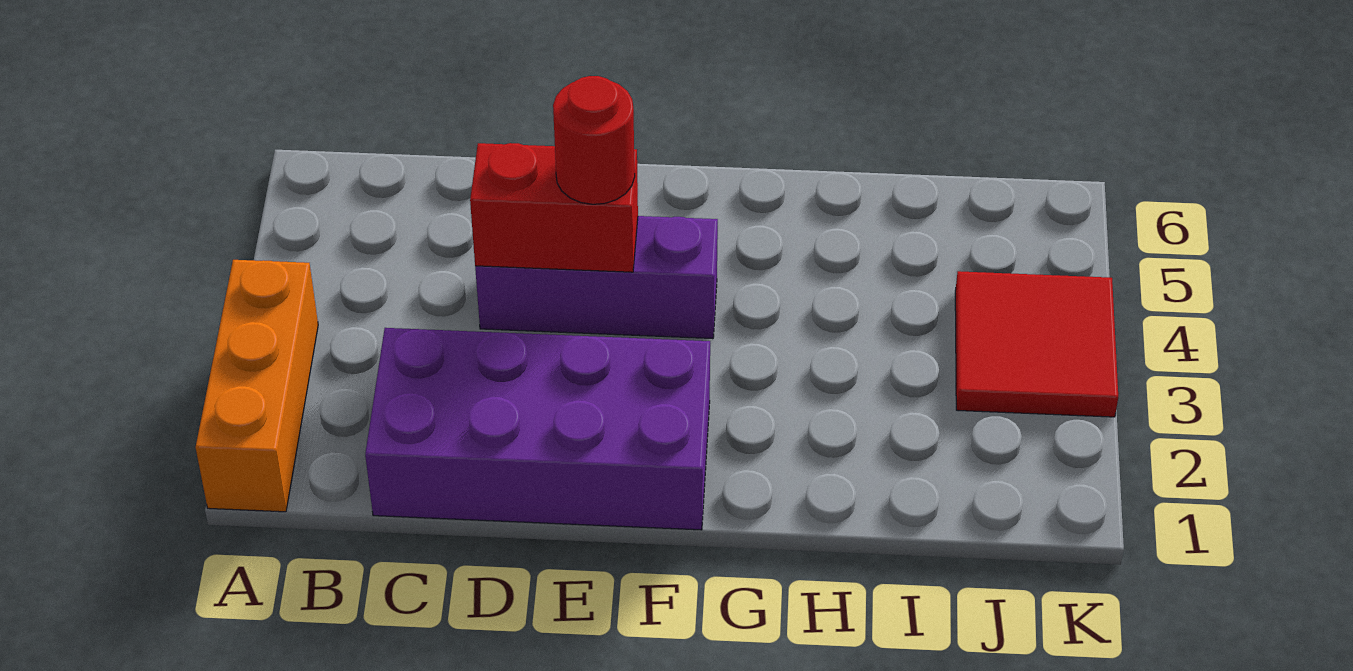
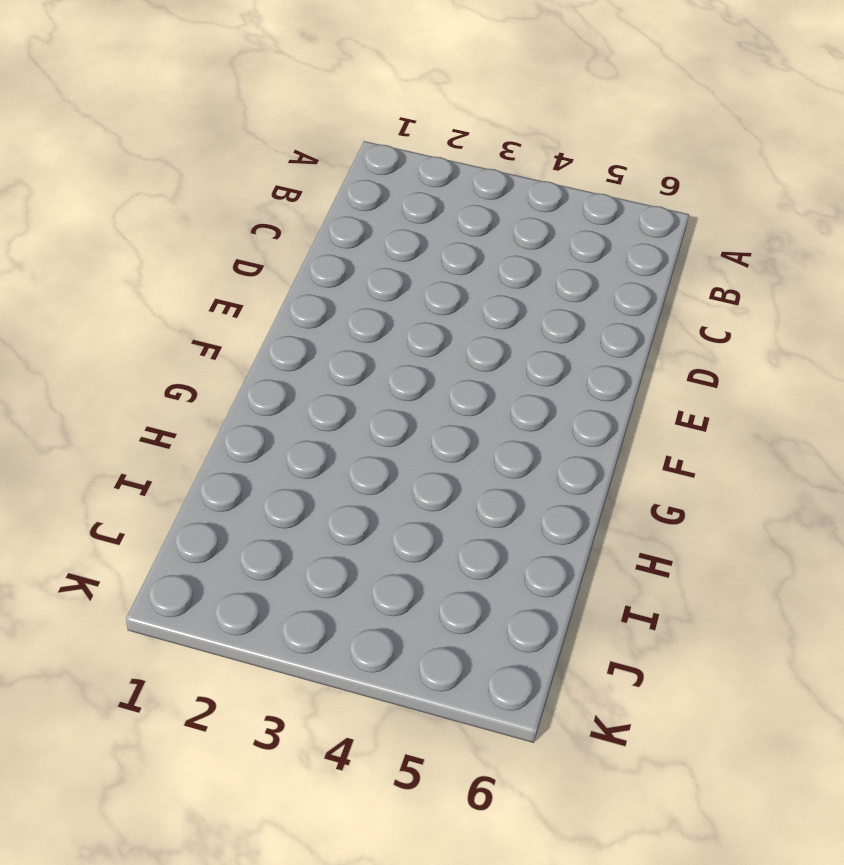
none -> orange brick A1:A3 level 1
none -> purple brick C1:F2 level 1

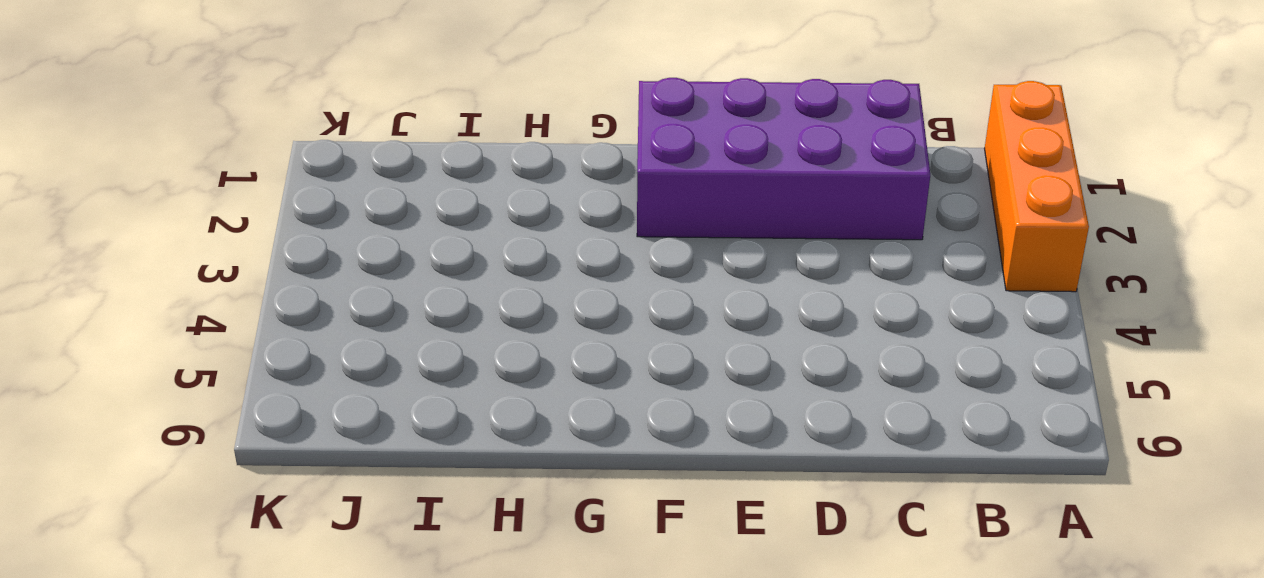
none -> purple brick D4:F4 level 1
none -> red tile J3:K4 level 1

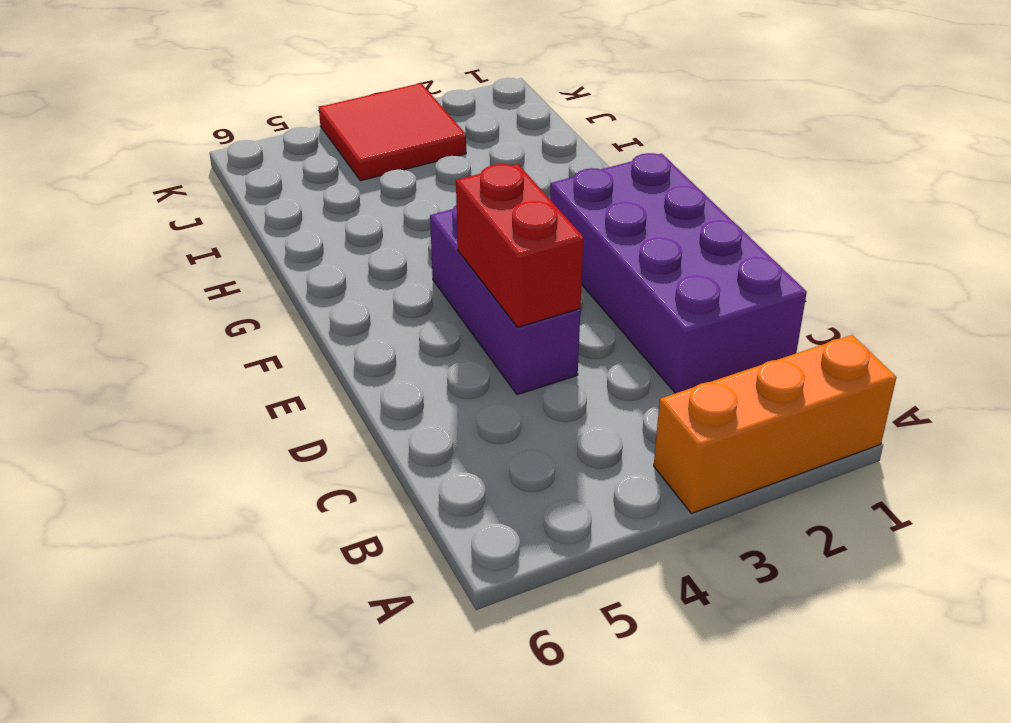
none -> red round brick E4 level 3

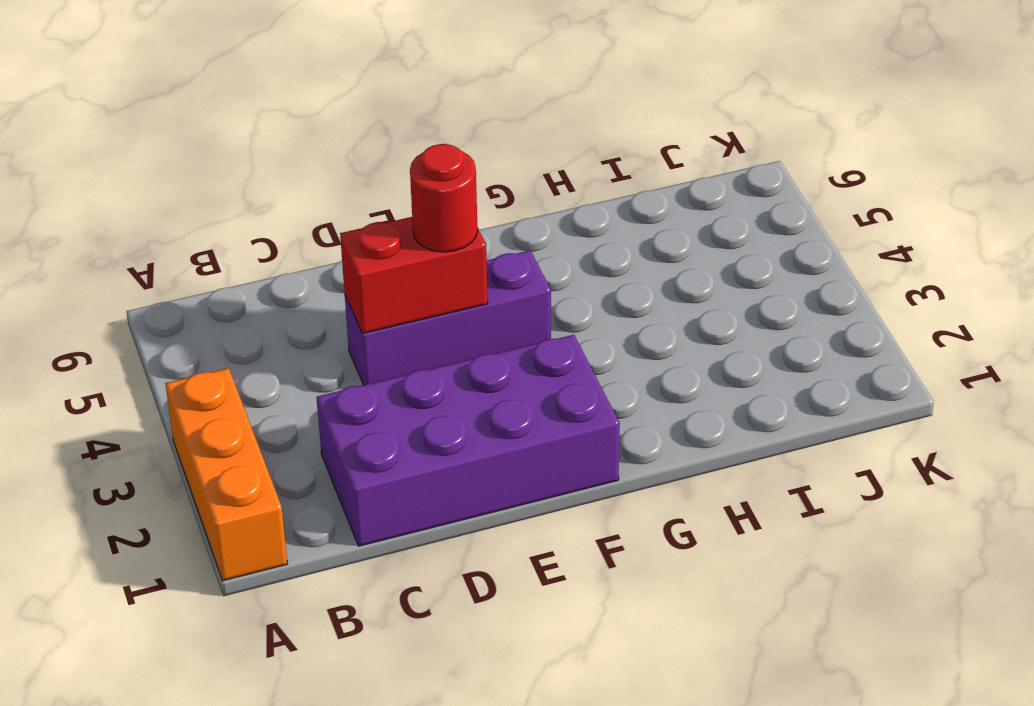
none -> red tile J3:K4 level 1

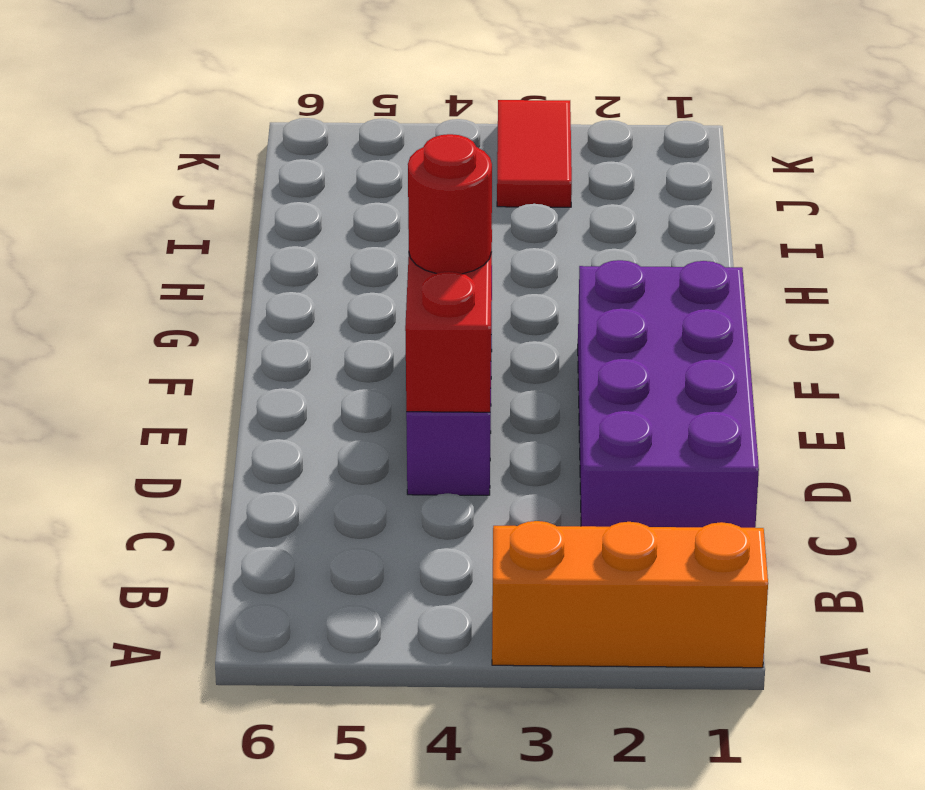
red tile J3:K3 level 1 -> red tile J3:K4 level 1

